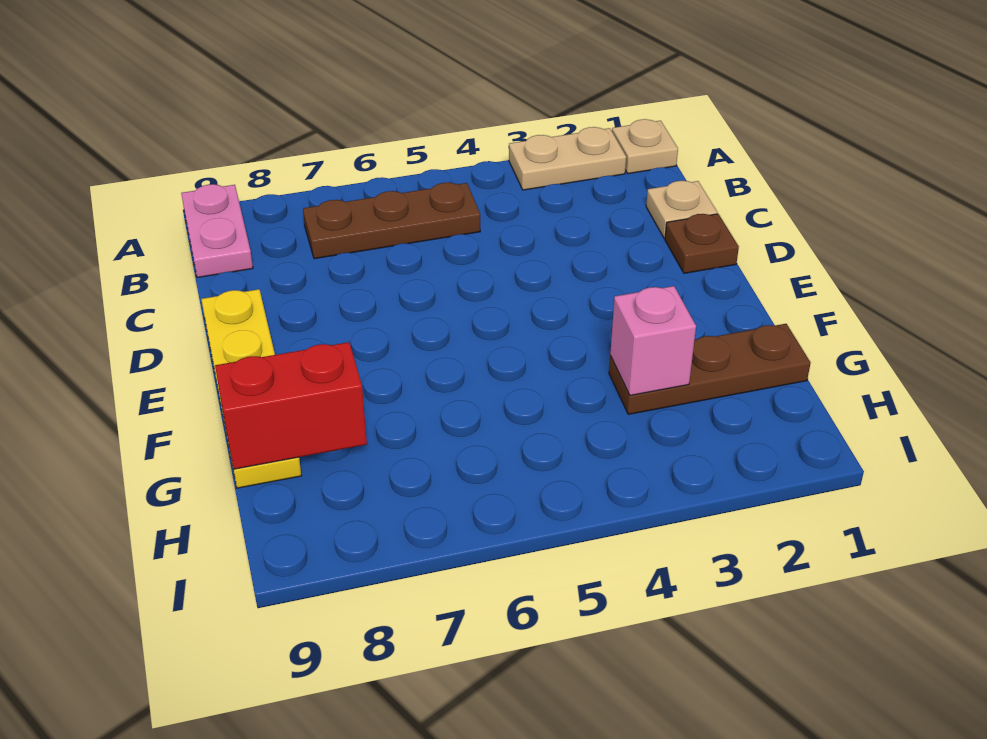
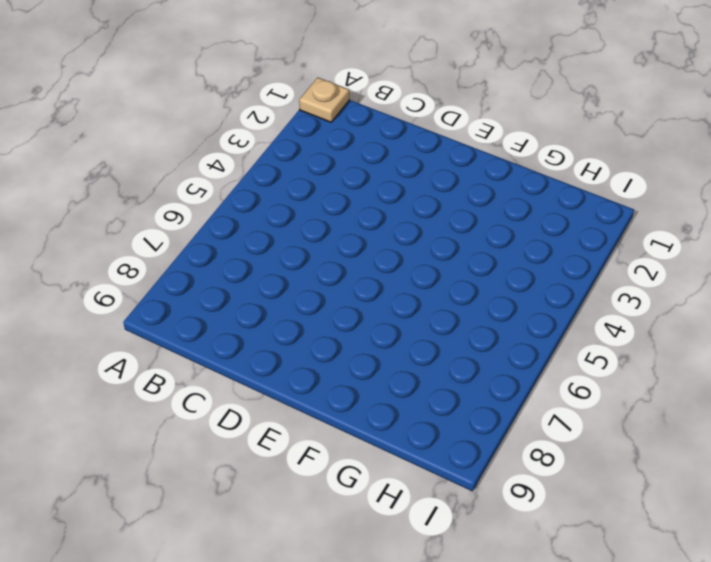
none -> tan plate A2:A3 level 1
none -> pink plate A9:B9 level 1

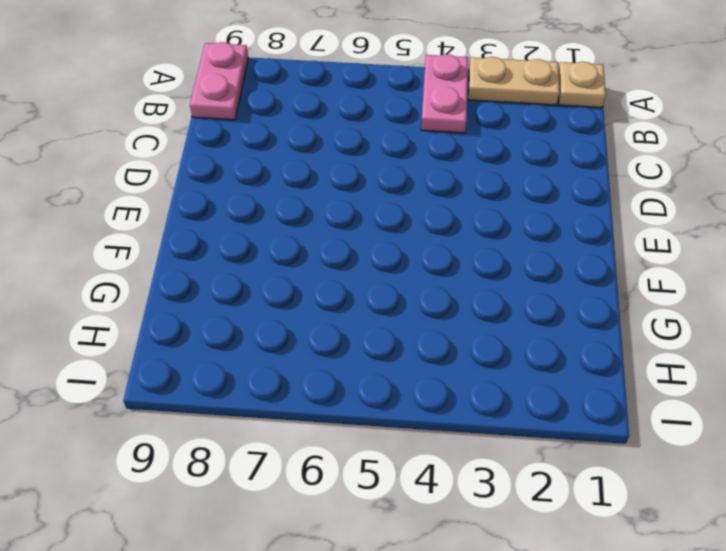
pink plate A4:B4 level 1 -> none
none -> brown plate B5:B7 level 1
none -> tan plate C1 level 1

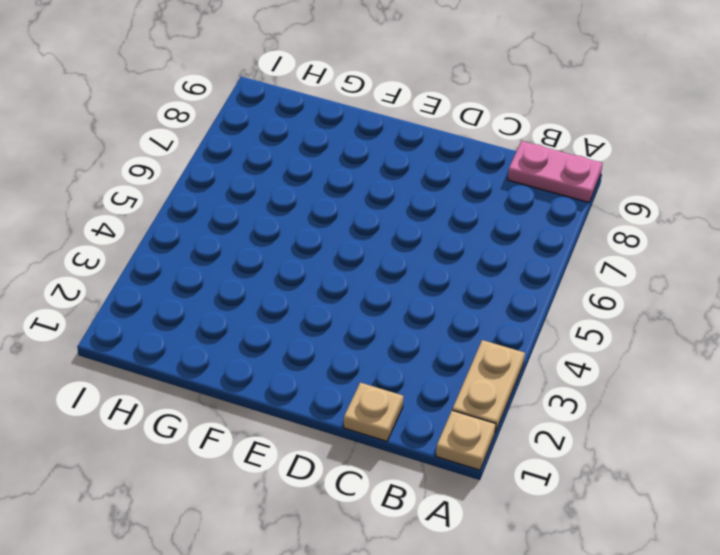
none -> brown plate B5:B7 level 1
none -> brown plate D1 level 1

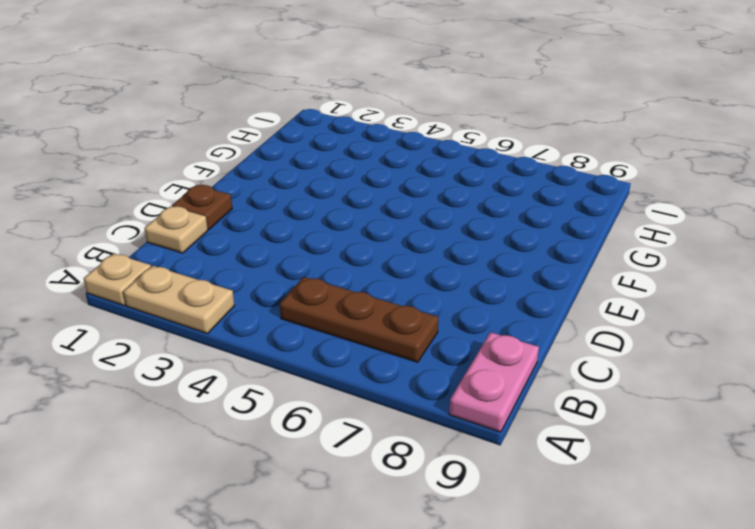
none -> yellow plate D9:G9 level 1
none -> brown plate G1:G3 level 1

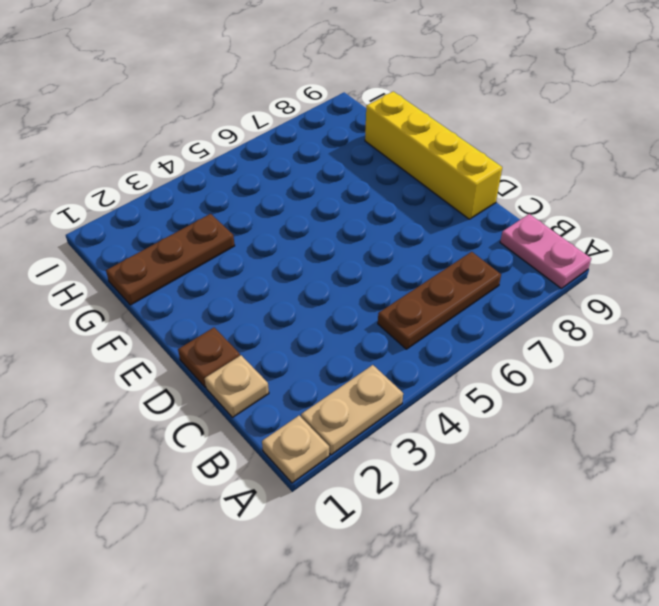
yellow brick D9:G9 level 1 -> yellow plate D9:G9 level 1
none -> pink brick G3 level 2
none -> red brick G8:G9 level 2

